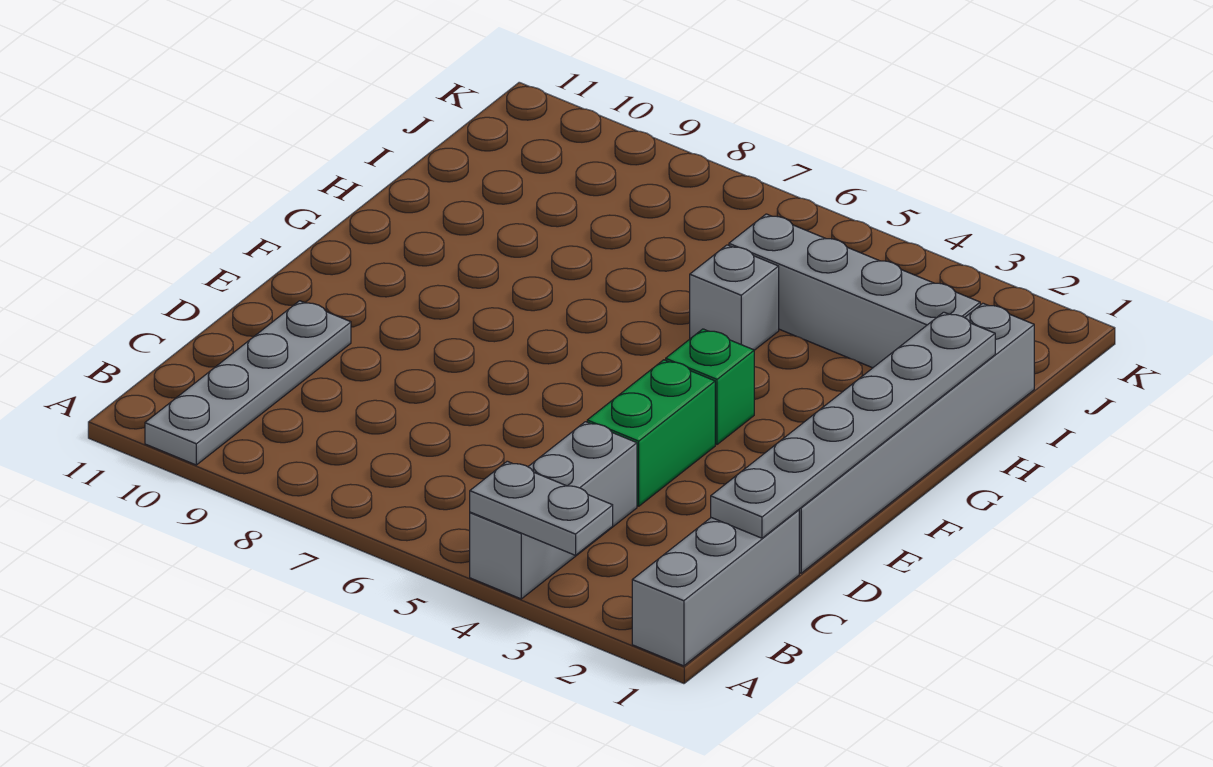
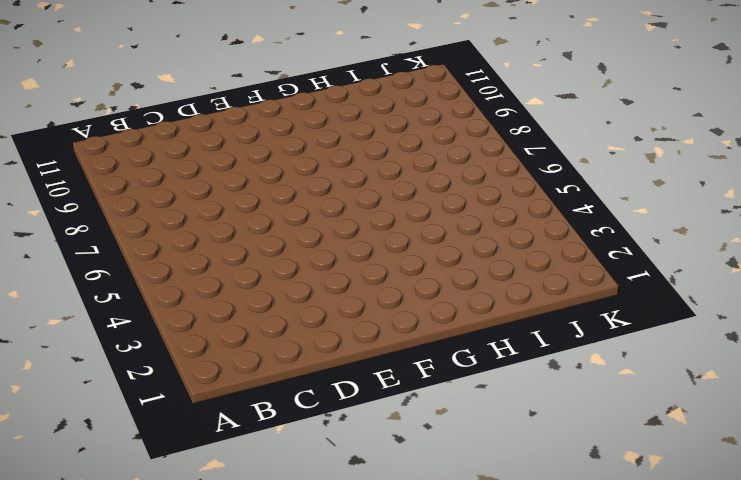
none -> grey brick A1:C1 level 1
none -> grey brick A4:C4 level 1

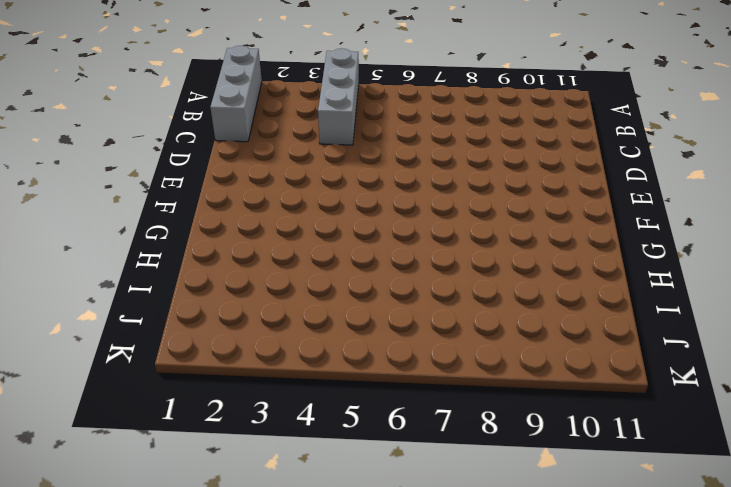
none -> grey plate A10:D10 level 1
none -> grey brick D1:I1 level 1

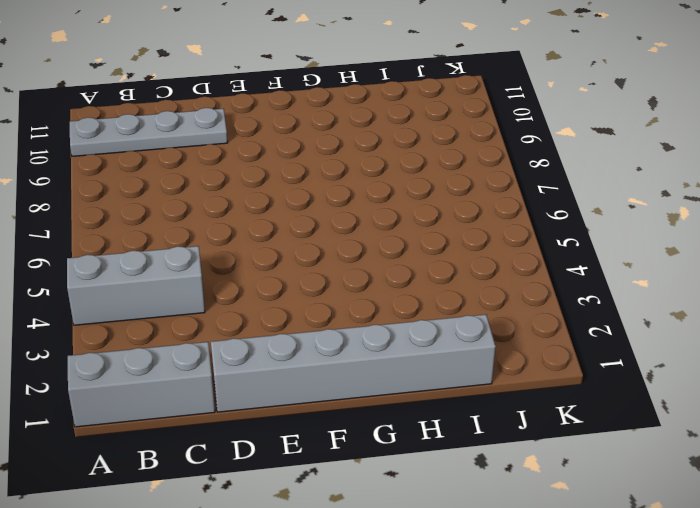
none -> green brick D4:E4 level 1
none -> green brick F4 level 1

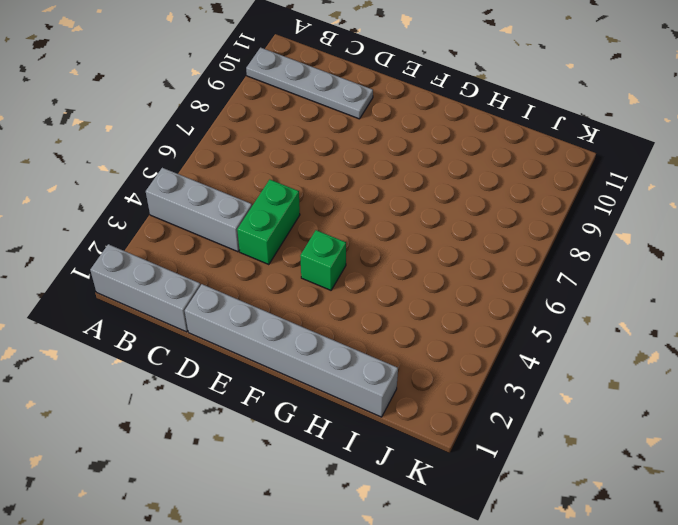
green brick D4:D5 level 1 -> green brick D4:E4 level 1
none -> grey brick H5 level 1
none -> grey brick I2:I5 level 1

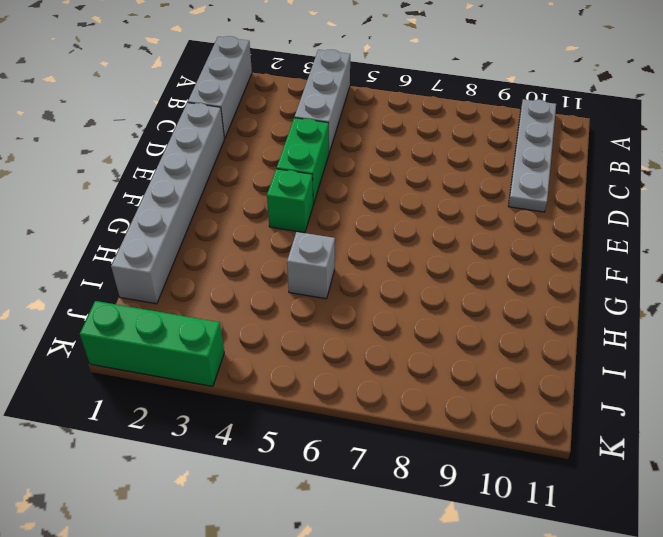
green brick K1:K3 level 1 -> none
none -> grey brick I2:I5 level 1
none -> grey plate A3:A4 level 2

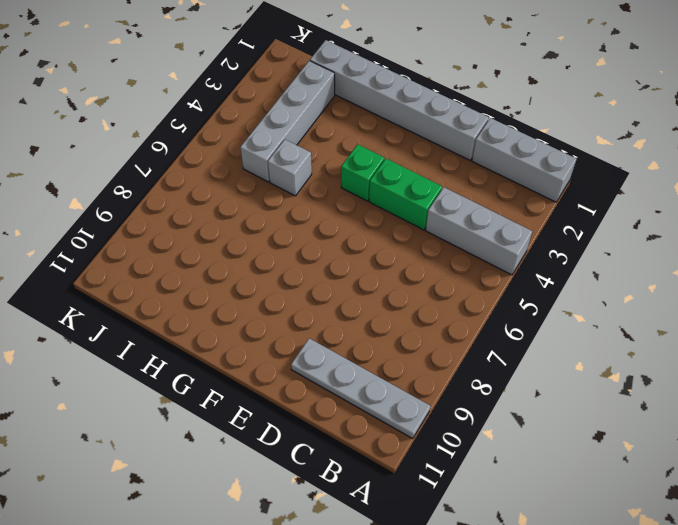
none -> grey plate A3:A4 level 2
none -> grey plate C1:H1 level 2

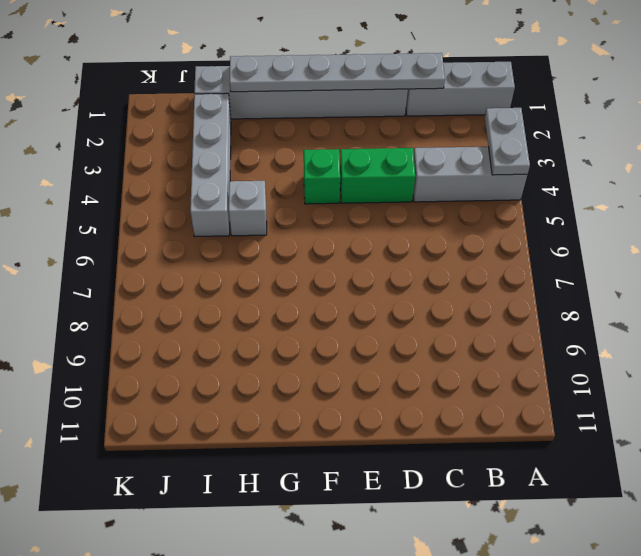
none -> grey plate A10:D10 level 1

